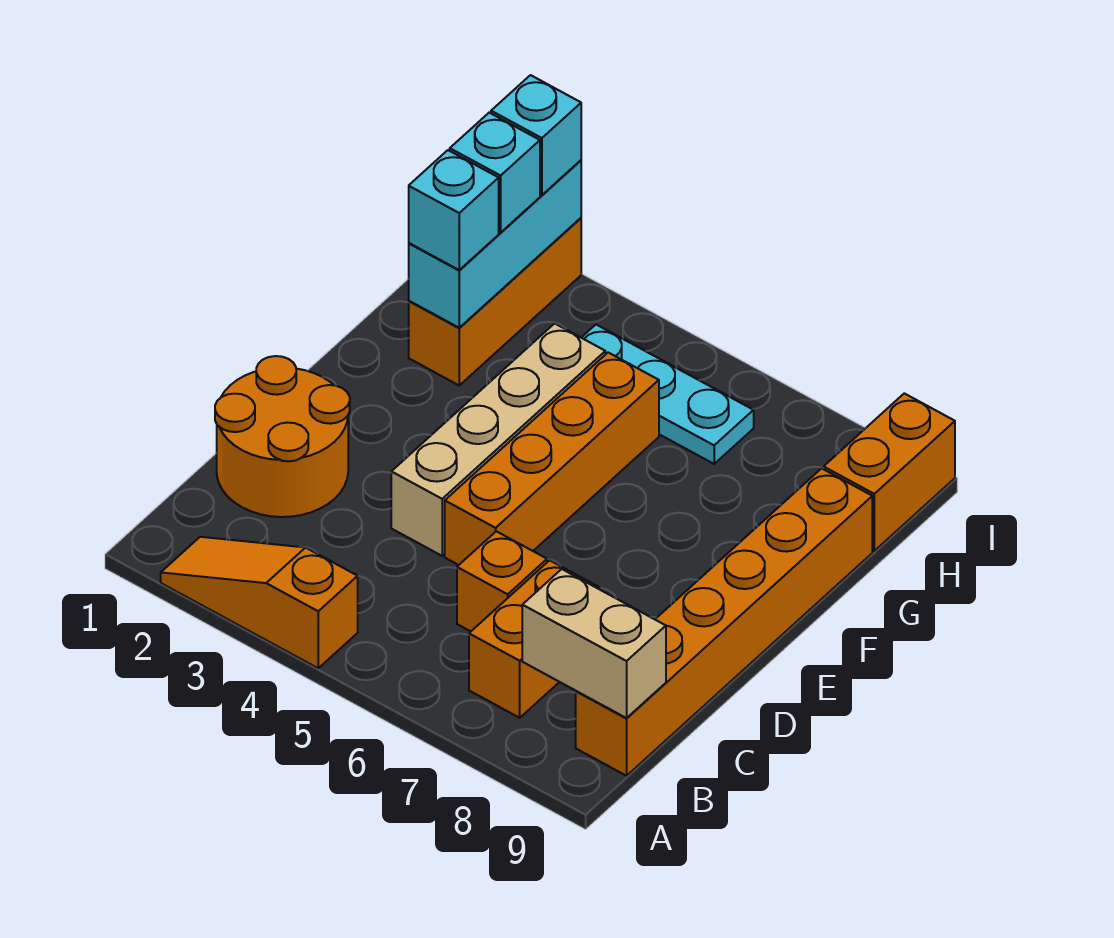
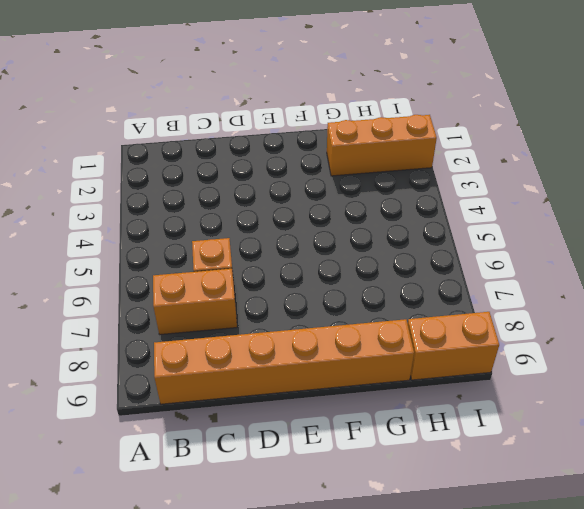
none -> orange slope A2:A4 level 1 top 4
none -> orange round brick C1:D2 level 1
none -> tan brick D4:G4 level 1

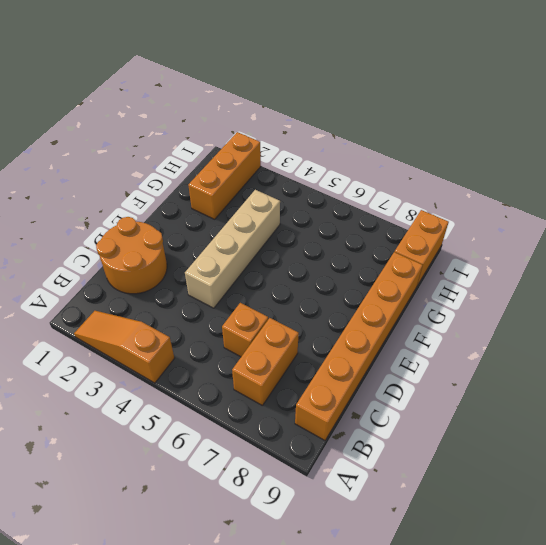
none -> orange brick D5:G5 level 1
none -> cyan plate H4:H6 level 1
none -> tan brick B8:B9 level 2

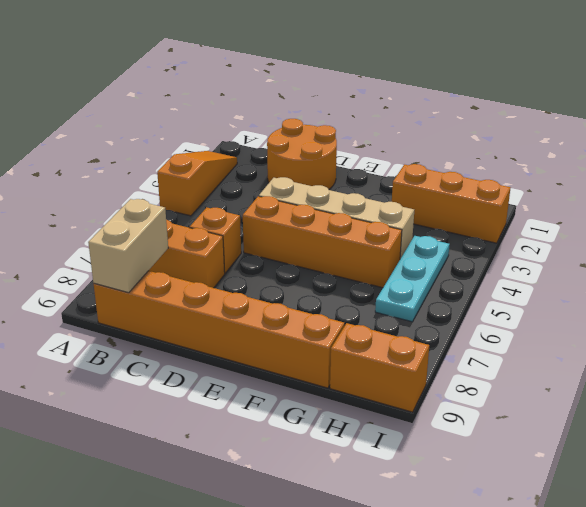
none -> cyan brick G2:I2 level 2
none -> cyan brick G2 level 3
none -> cyan brick H2 level 3

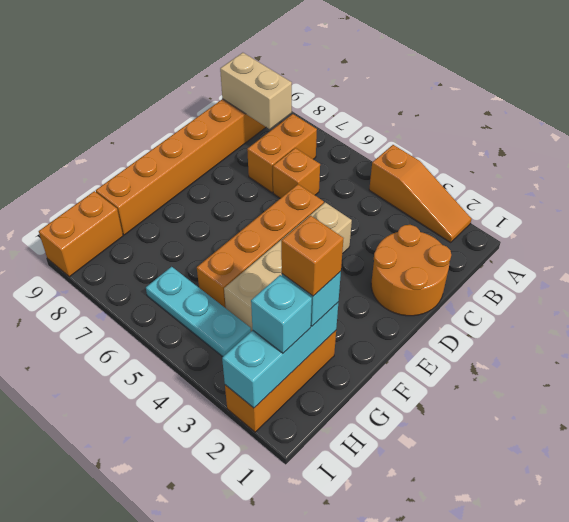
orange brick G2 level 4 -> none
none -> cyan brick I2 level 3

